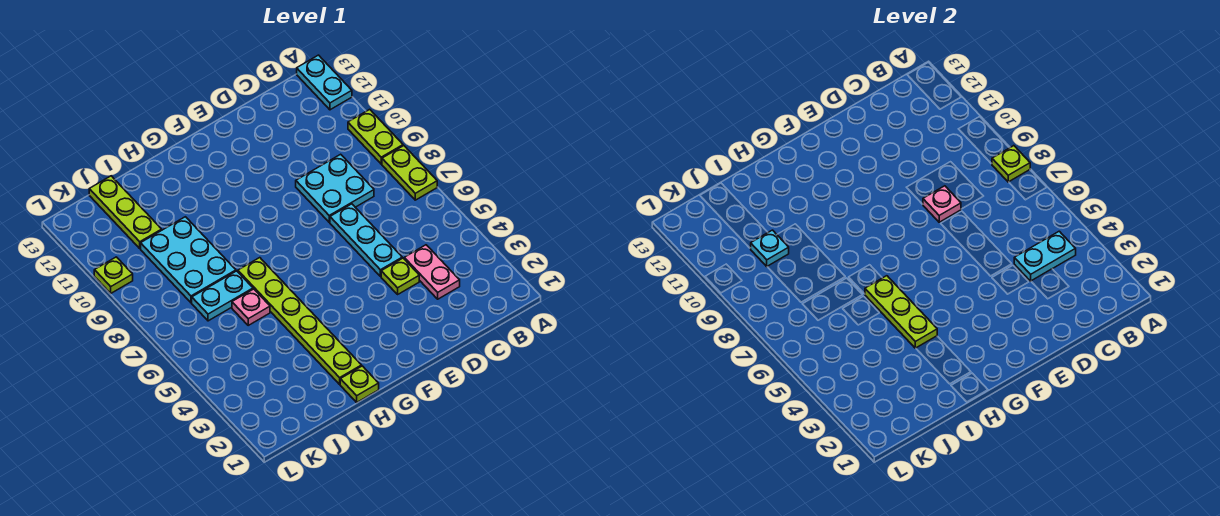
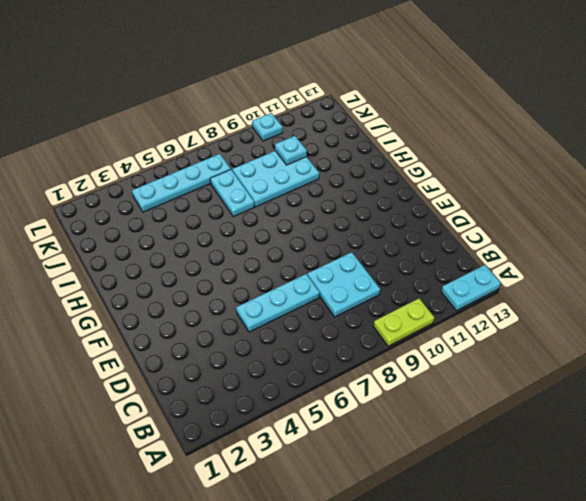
cyan plate K4:K7 level 1 -> none
cyan plate L10 level 1 -> lime plate L10 level 1
none -> lime plate A7:A8 level 1
none -> pink plate C3:C4 level 1
none -> lime plate D4 level 1

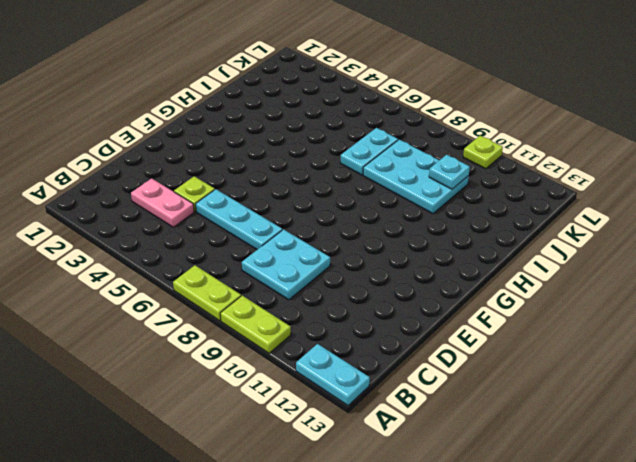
none -> lime plate H1 level 1
none -> lime plate H2:H7 level 1
none -> pink plate I6 level 1

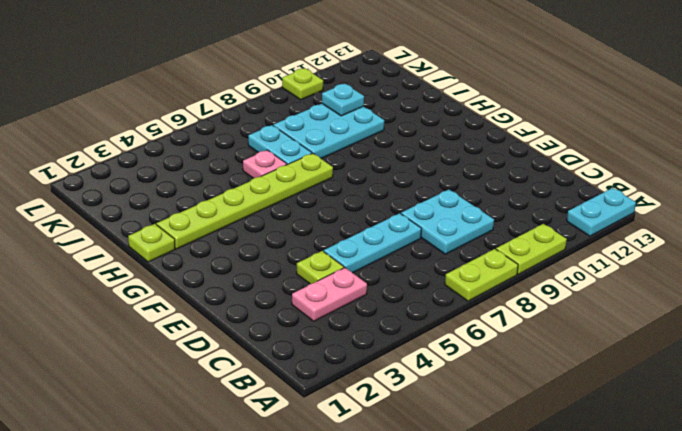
none -> lime plate J11:J13 level 1
none -> lime plate A8 level 2
none -> cyan plate B4:C4 level 2

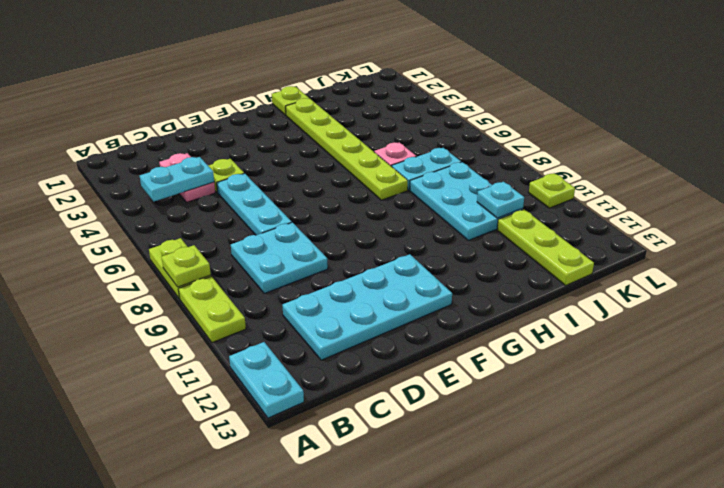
cyan plate C11:F12 level 1 -> none
none -> pink plate D8 level 2
none -> lime plate H4:H6 level 2

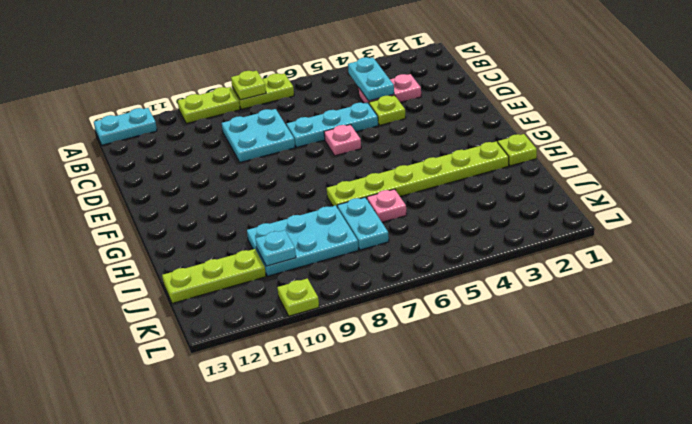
pink plate E6 level 1 -> pink plate D8 level 2
none -> lime plate H4:H6 level 2

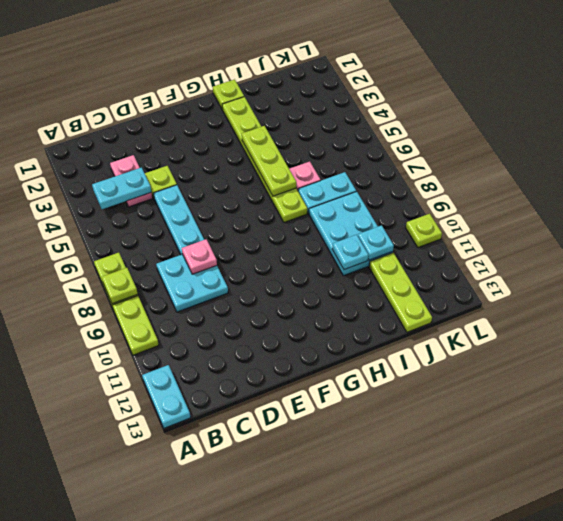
cyan plate I10 level 2 -> none

